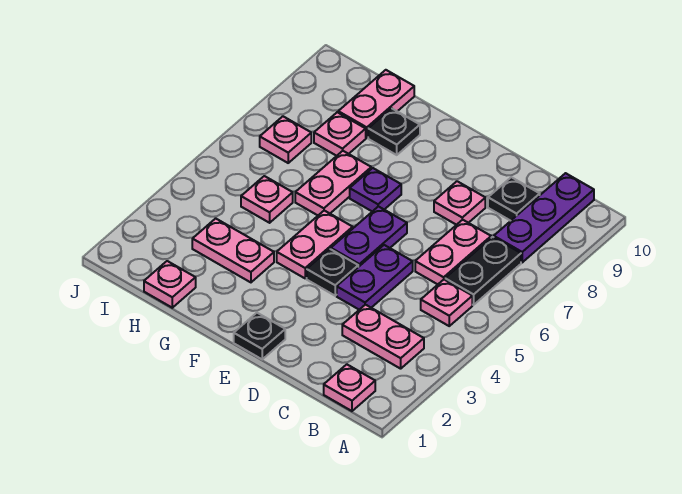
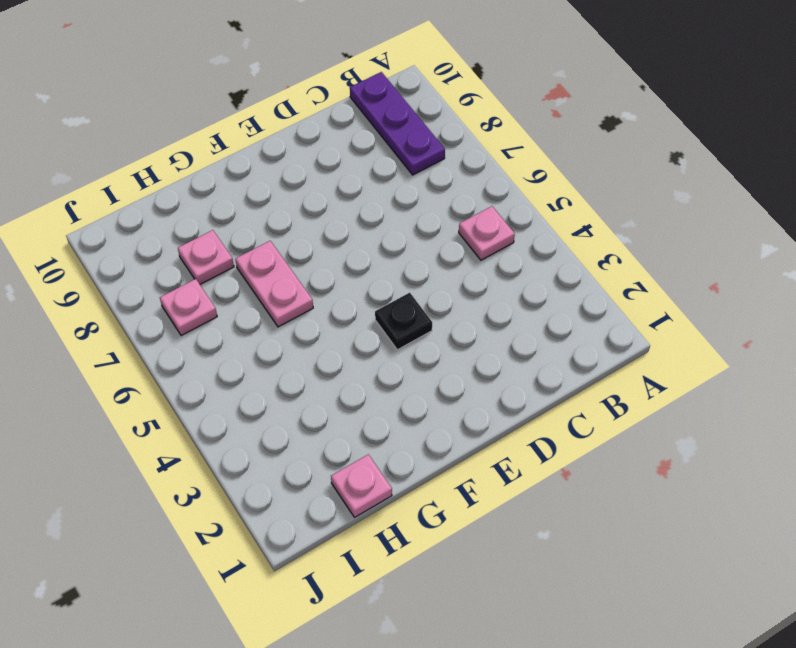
none -> pink plate B1 level 1
none -> pink plate B3:C3 level 1
none -> black plate B6:B7 level 1

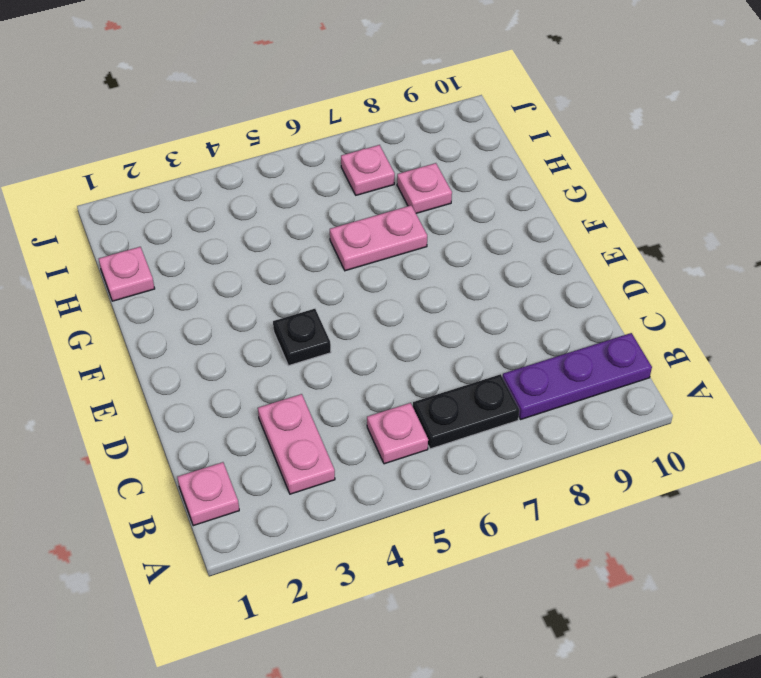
none -> pink plate C6:C7 level 1
none -> black plate C9 level 1
none -> purple plate D4:D5 level 1

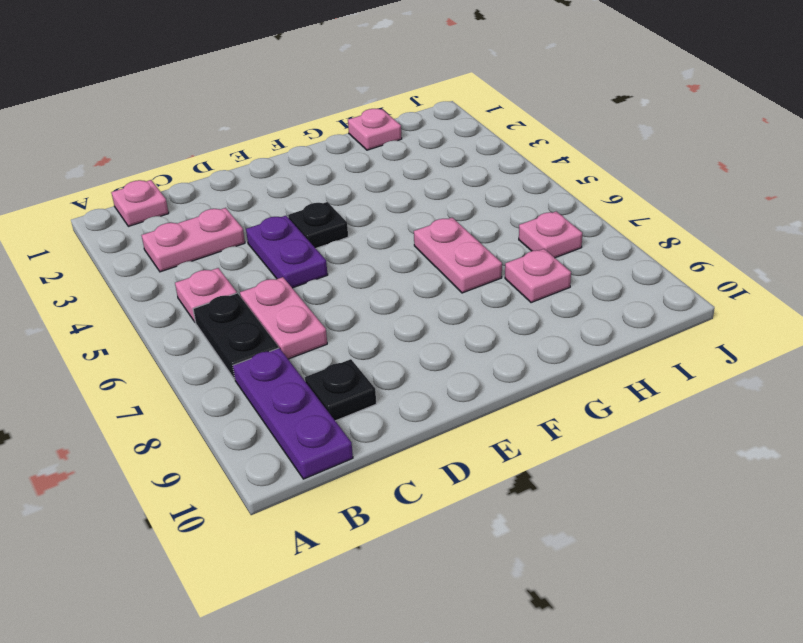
none -> pink plate D8 level 1
none -> black plate E1 level 1
none -> purple plate E5:E6 level 1

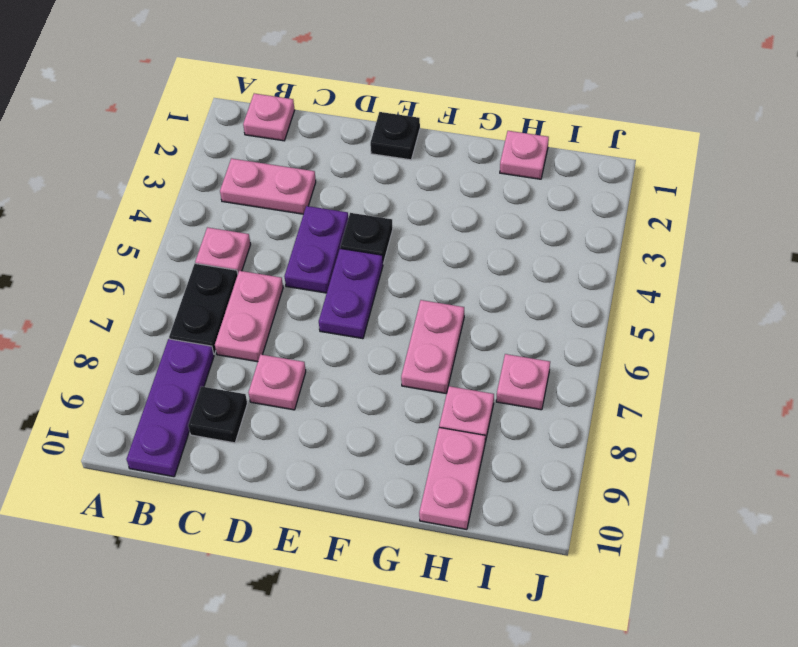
none -> pink plate F4:F5 level 1
none -> purple plate F7 level 1
none -> pink plate G3:H3 level 1

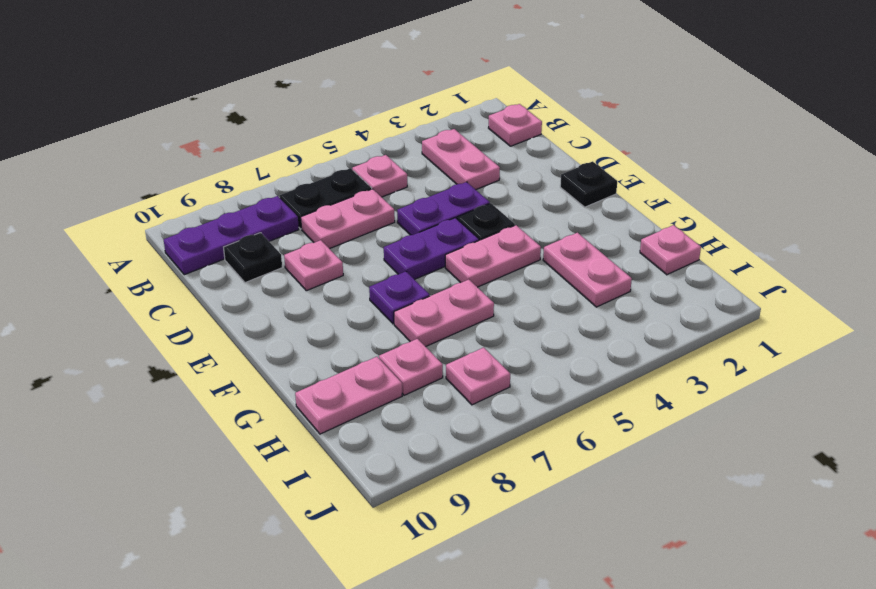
none -> black plate G9 level 1
none -> pink plate H5 level 1

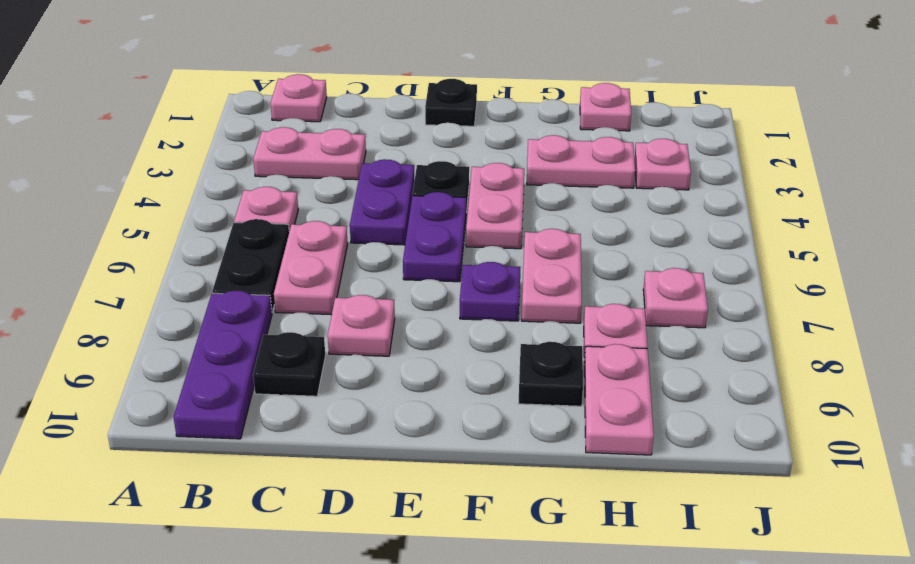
pink plate I3 level 1 -> pink plate H5 level 1

